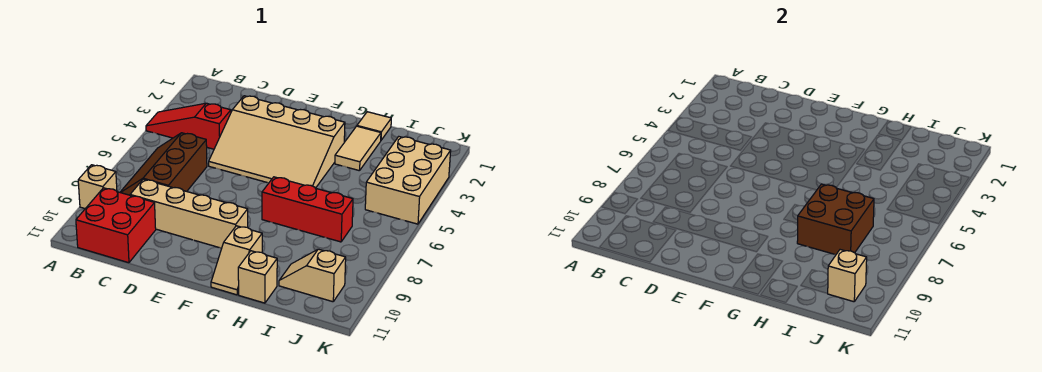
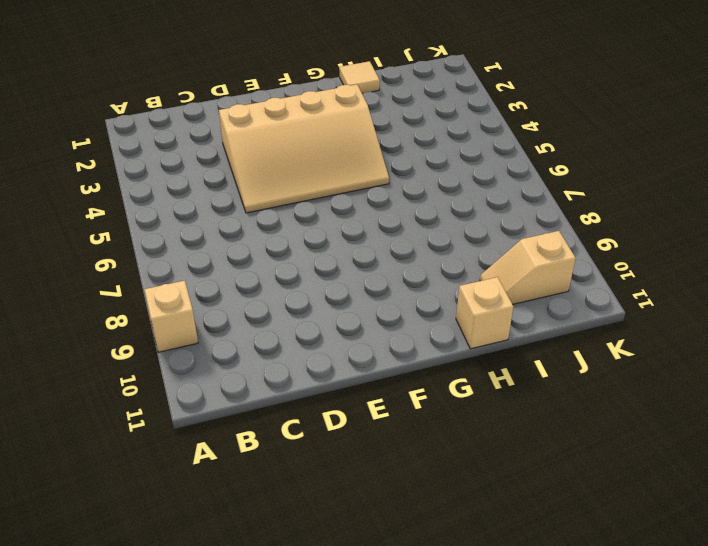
none -> red slope A4:C4 level 1 top C
none -> brown slope B6:C8 level 1 top C
none -> red brick B10:C11 level 1

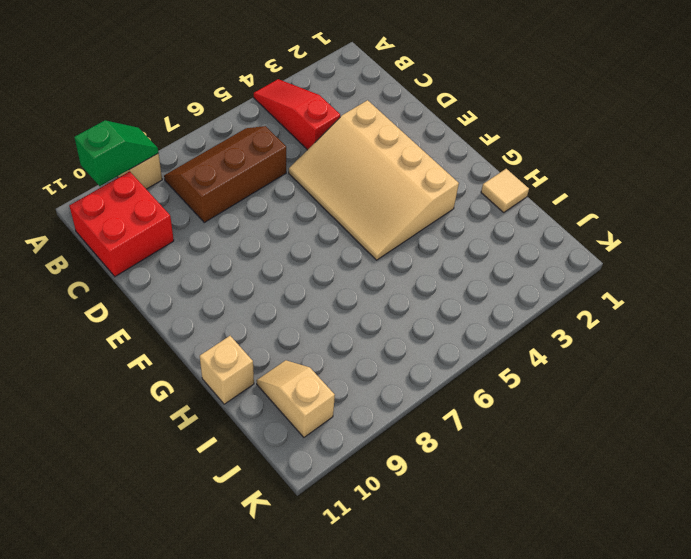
green slope A9:A10 level 2 top 10 -> none
none -> tan brick C9:F9 level 1
none -> red brick G7:I7 level 1
none -> tan slope G10:G11 level 1 top 10

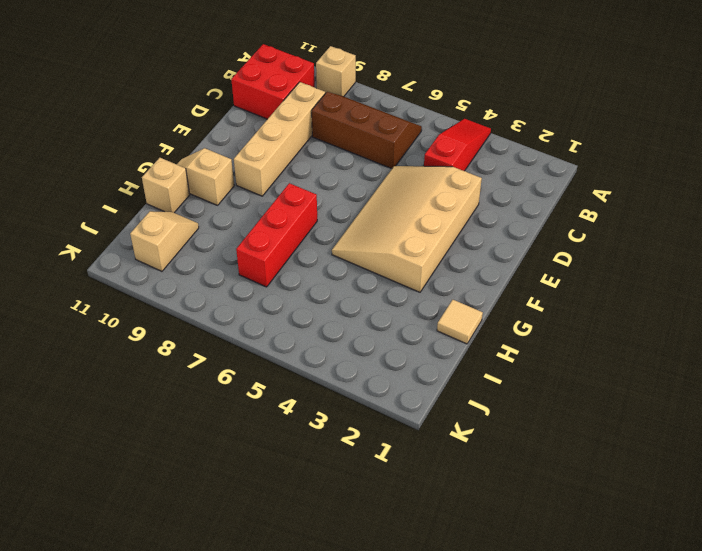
none -> tan tile H2:H3 level 1
none -> tan brick J3:K5 level 1
none -> brown brick H7:I8 level 2

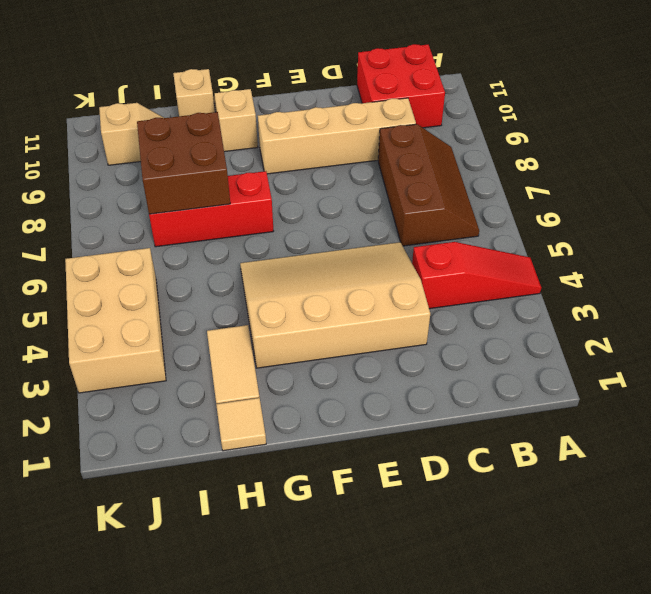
none -> tan brick A9 level 1
none -> tan brick J10 level 2

